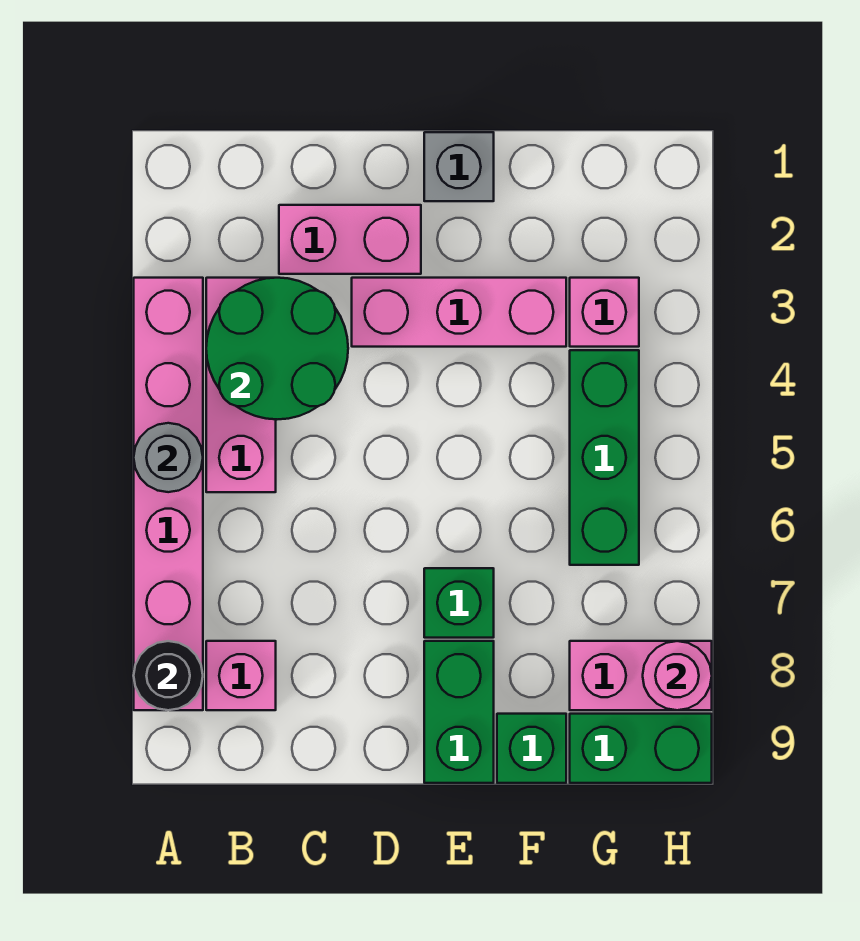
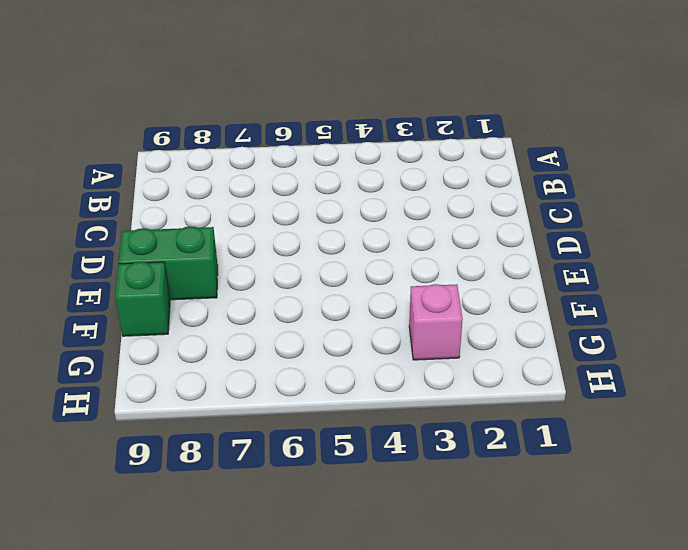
none -> pink brick A3:A8 level 1
none -> pink brick B3:B5 level 1
none -> pink brick B8 level 1

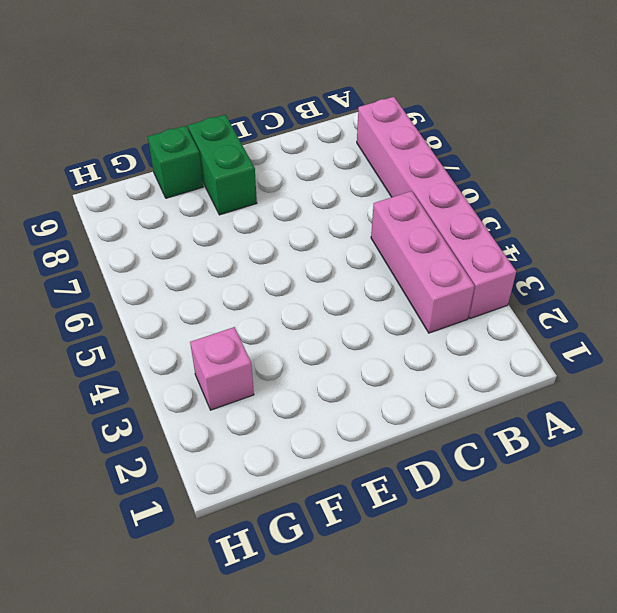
none -> pink brick B8 level 1
none -> pink brick C2:D2 level 1
none -> pink brick D3:F3 level 1

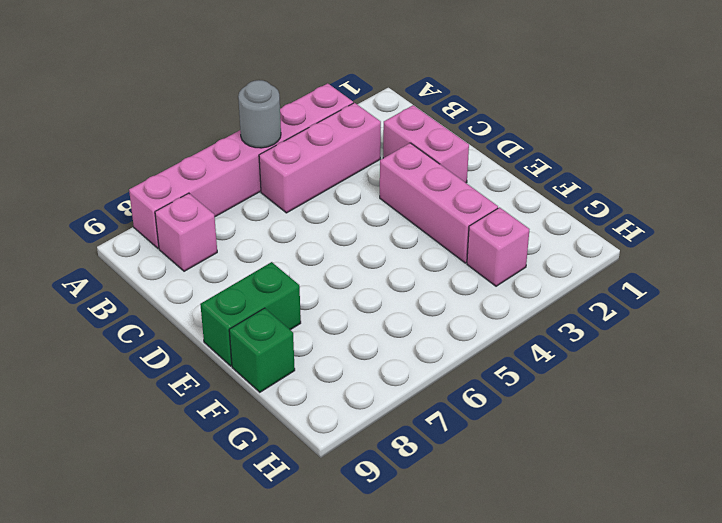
none -> grey brick E1 level 1
none -> green brick E7 level 1
none -> green brick G4:G6 level 1

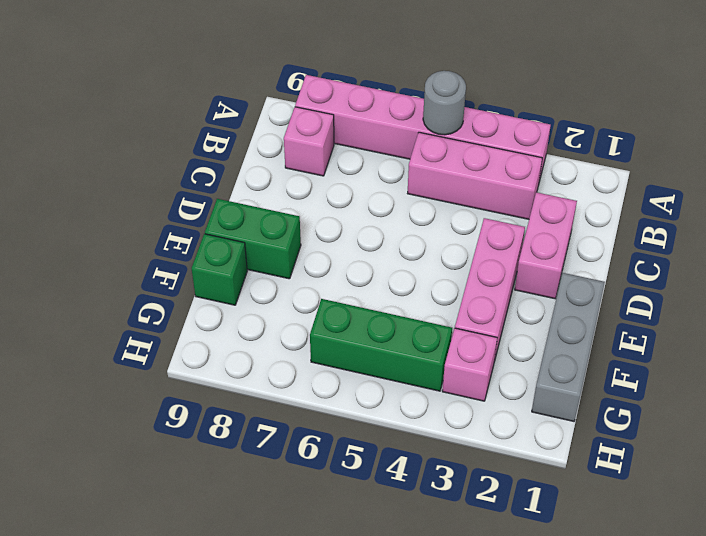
grey brick E1:G1 level 1 -> grey brick E1 level 1
none -> green brick E7 level 1
none -> pink brick G8:H8 level 1
none -> green brick G9:H9 level 1

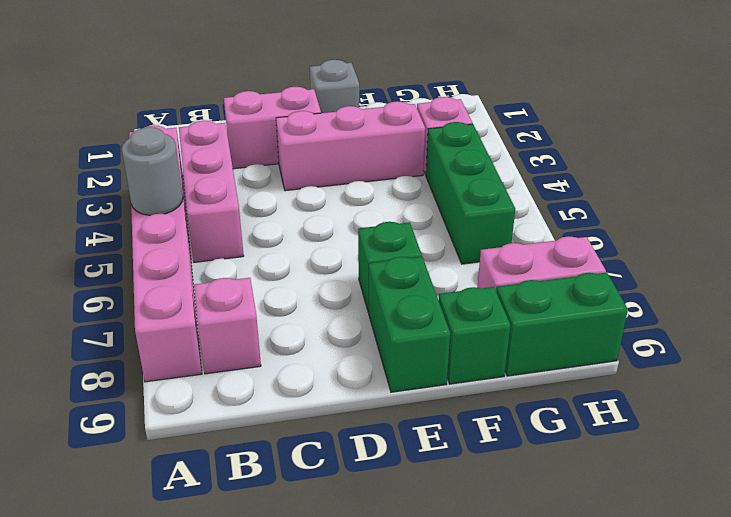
none -> black round brick A8 level 2
none -> green round brick B3:C4 level 2
none -> pink round brick H8 level 2

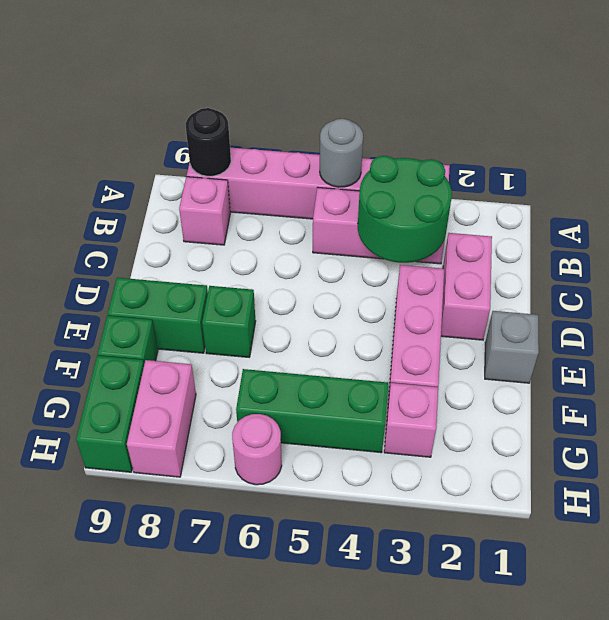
pink round brick H6 level 1 -> pink round brick H8 level 2

